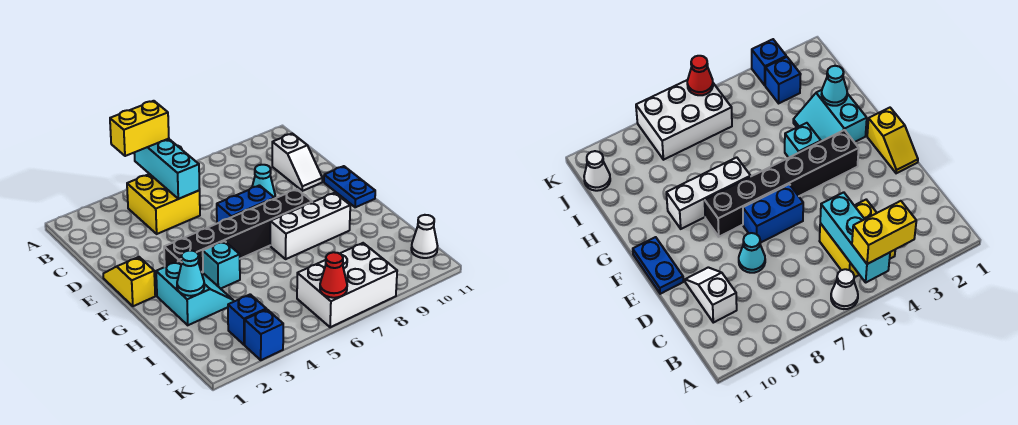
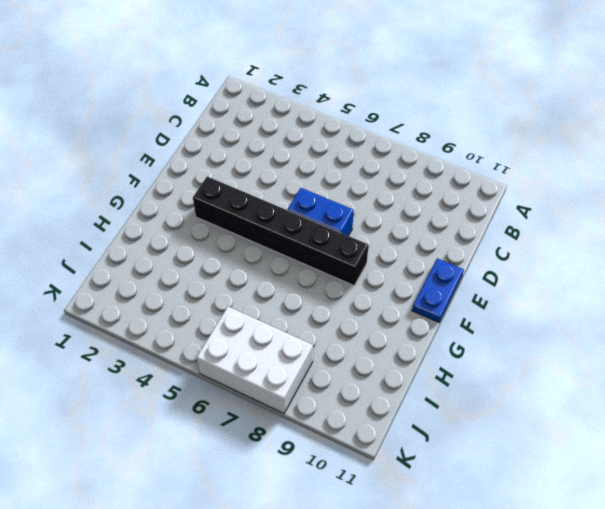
none -> white cone A6 level 1
none -> yellow brick B4:C5 level 1
none -> white slope C10:D10 level 1 top C

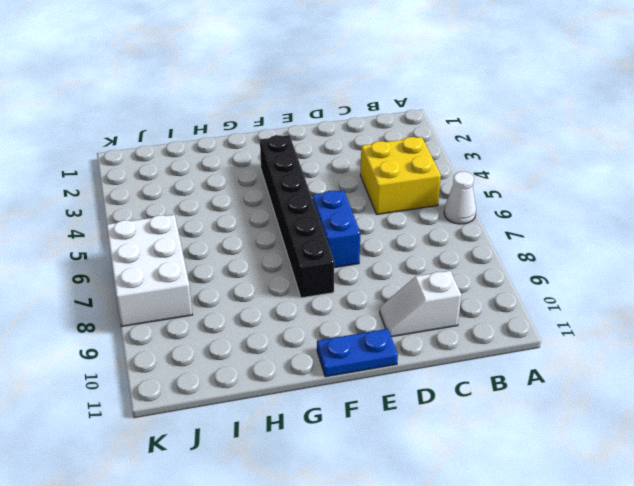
none -> cyan cone D8 level 1
none -> yellow slope E1:F1 level 1 top F
none -> cyan slope G2:H3 level 1 top 2

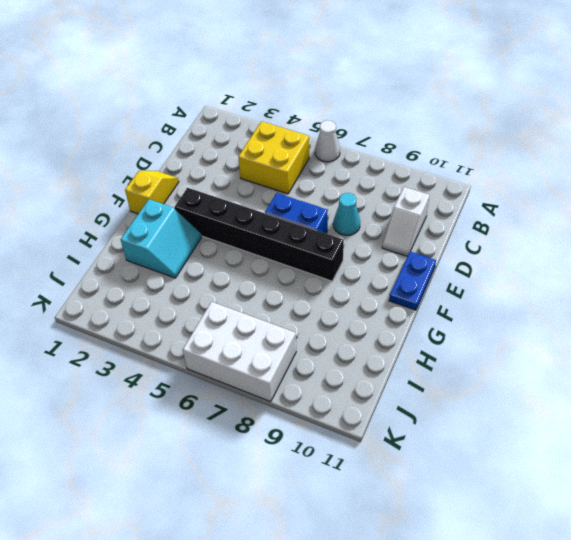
none -> cyan brick G4 level 1
none -> white brick G7:G9 level 1
none -> blue brick J3 level 1

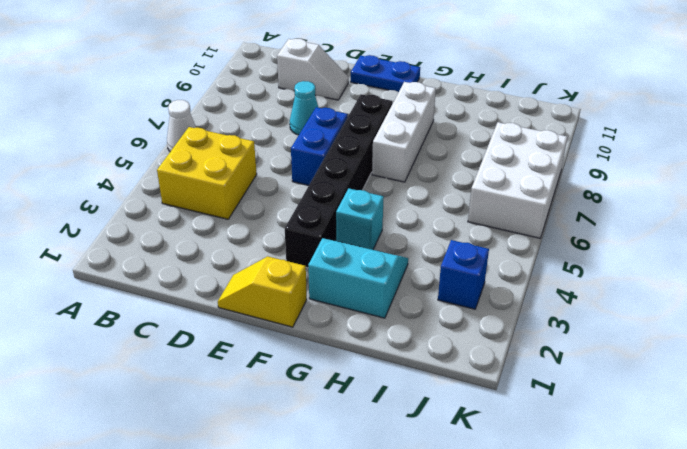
none -> white cone J11 level 1
none -> blue brick K3 level 1
none -> cyan brick A5:C5 level 2

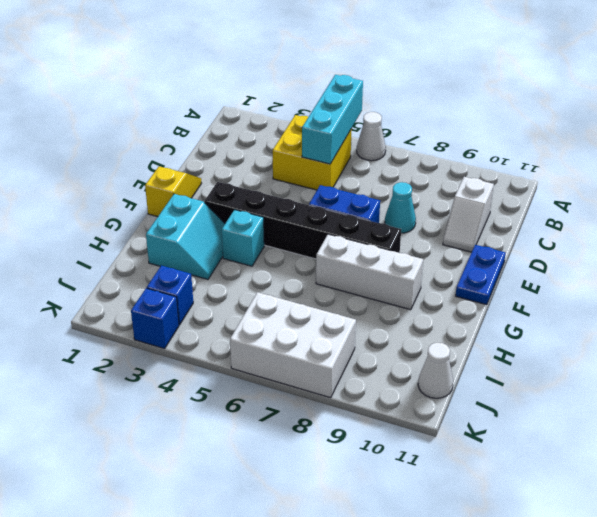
none -> cyan cone H2 level 2
none -> red cone K6 level 2
none -> yellow brick A4:A5 level 3

